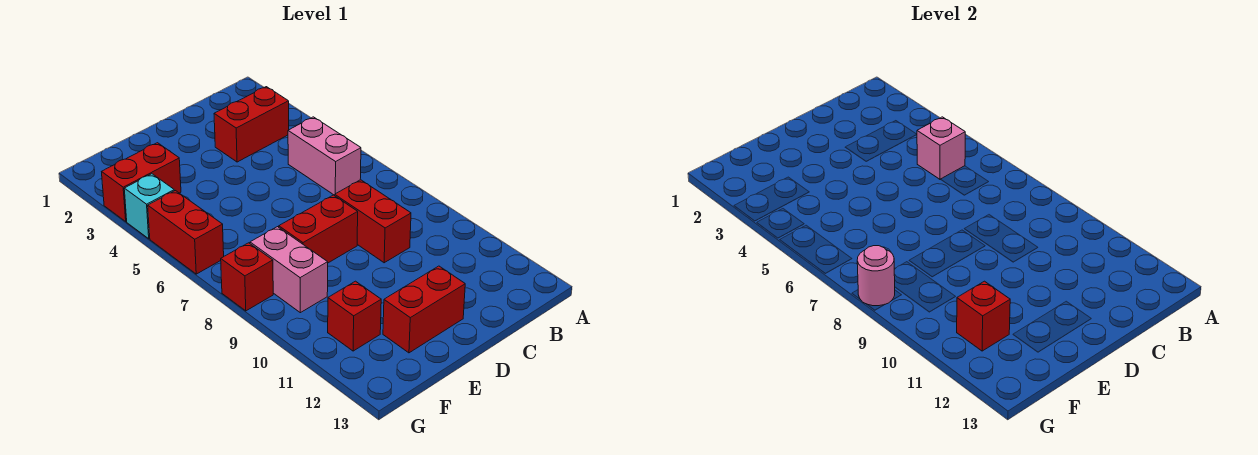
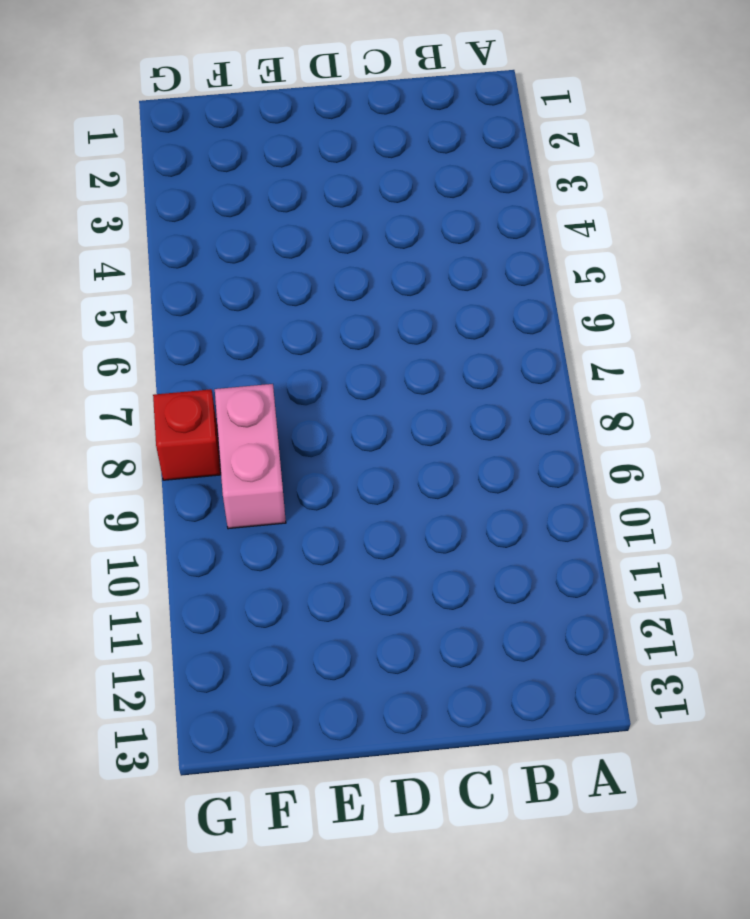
none -> red brick B3:C3 level 1
none -> pink brick B5:B6 level 1
none -> red brick C8:C9 level 1

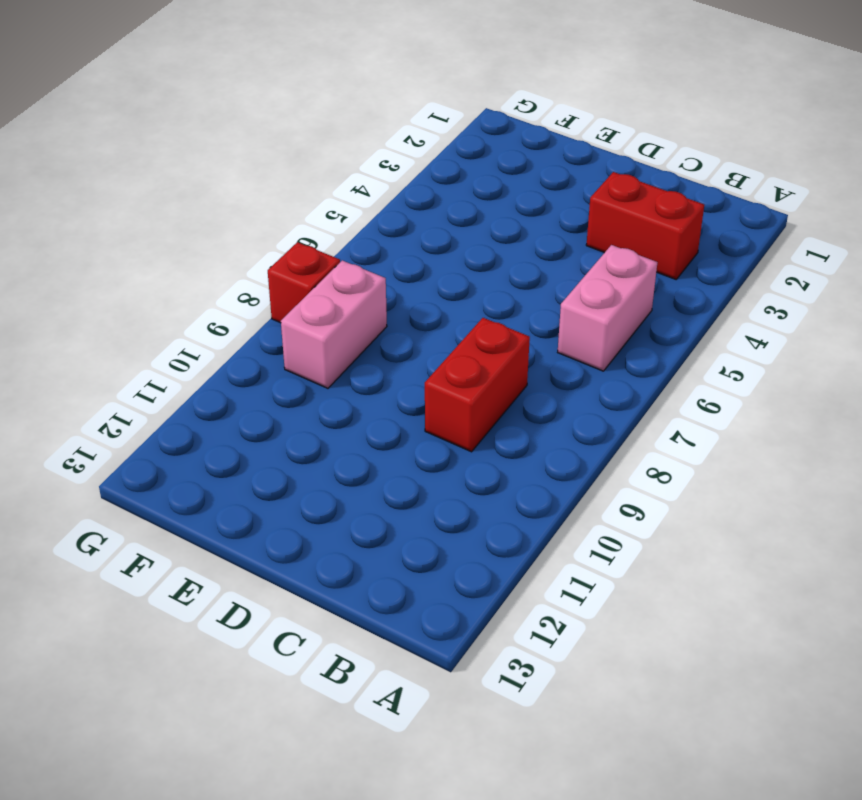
none -> red brick D8:E8 level 1
none -> red brick D12:E12 level 1
none -> red brick F3:G3 level 1

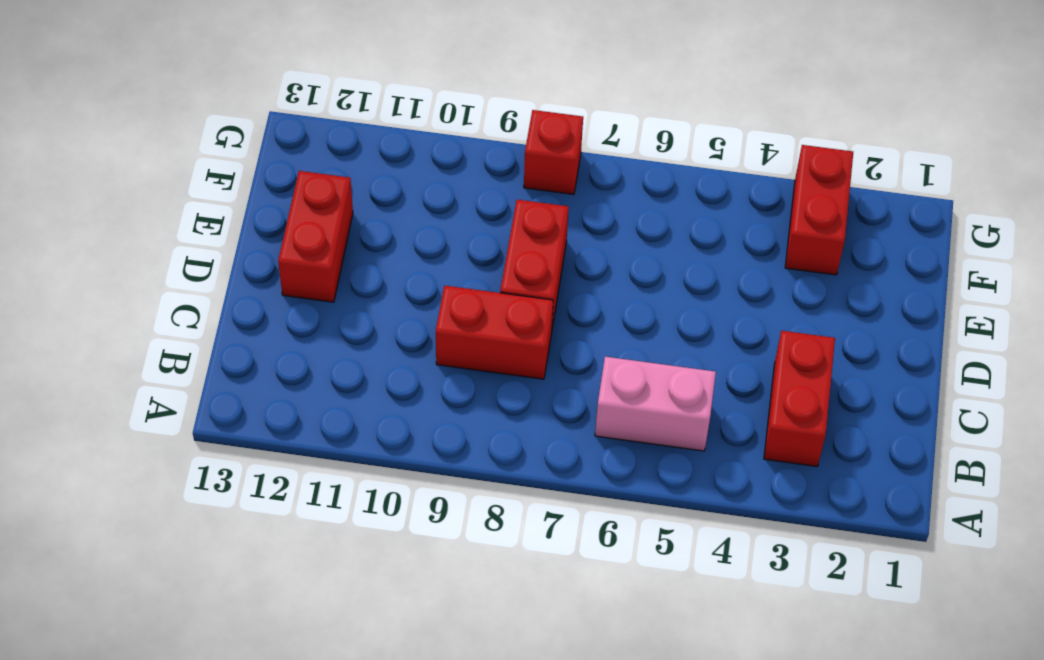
none -> pink brick F8:F9 level 1
none -> red brick F11 level 1
none -> cyan brick G4 level 1

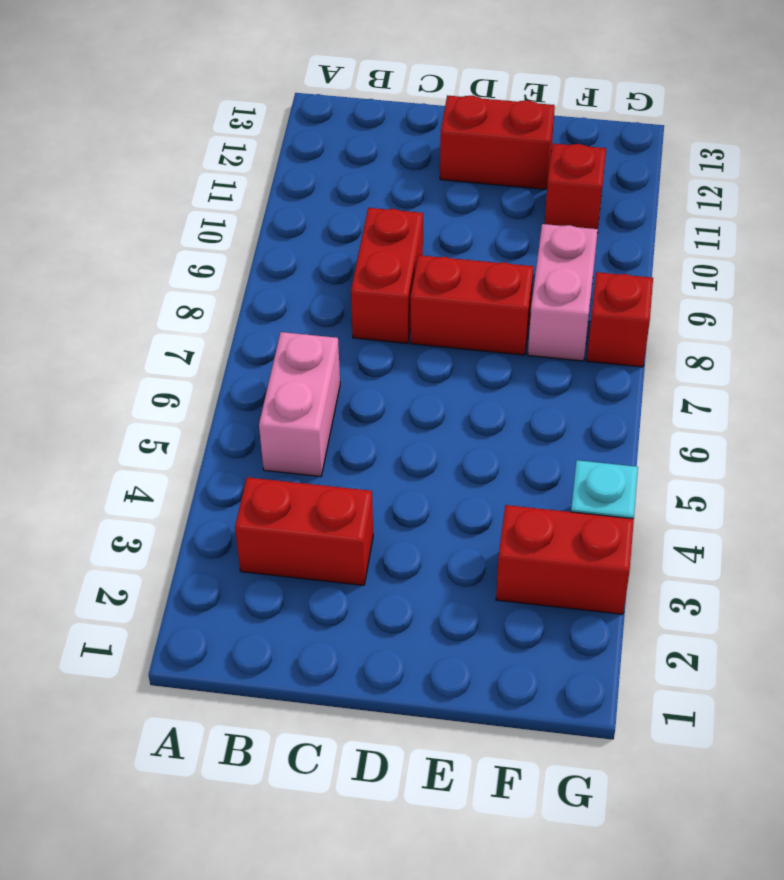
none -> red brick G5:G6 level 1
none -> pink brick B5 level 2
none -> red brick F11 level 2

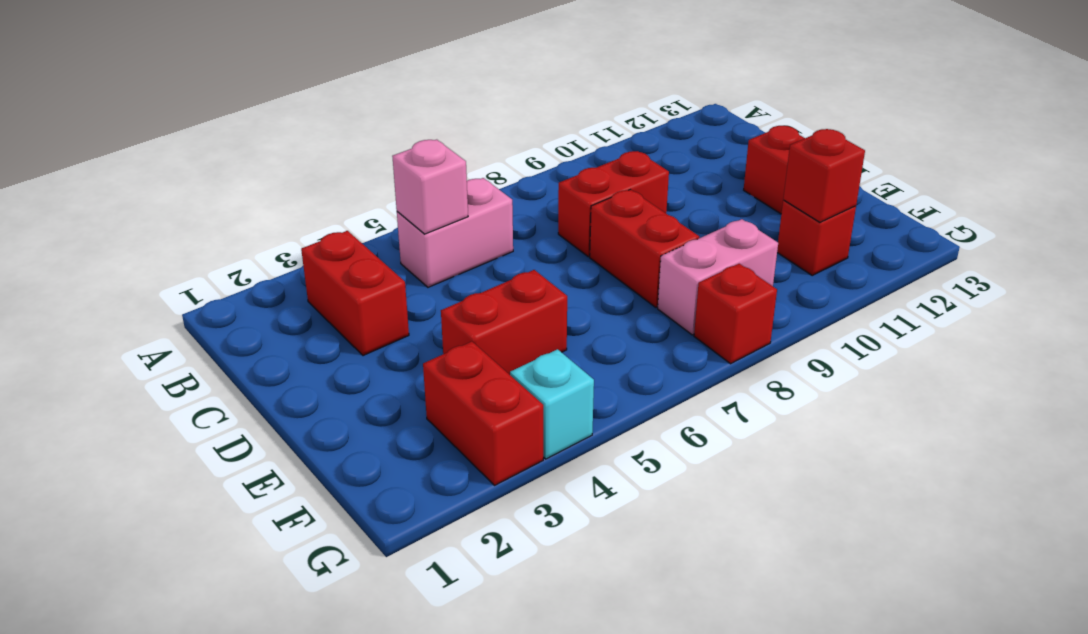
red brick E4:E5 level 1 -> red brick G5:G6 level 1
none -> pink round brick G8 level 2

